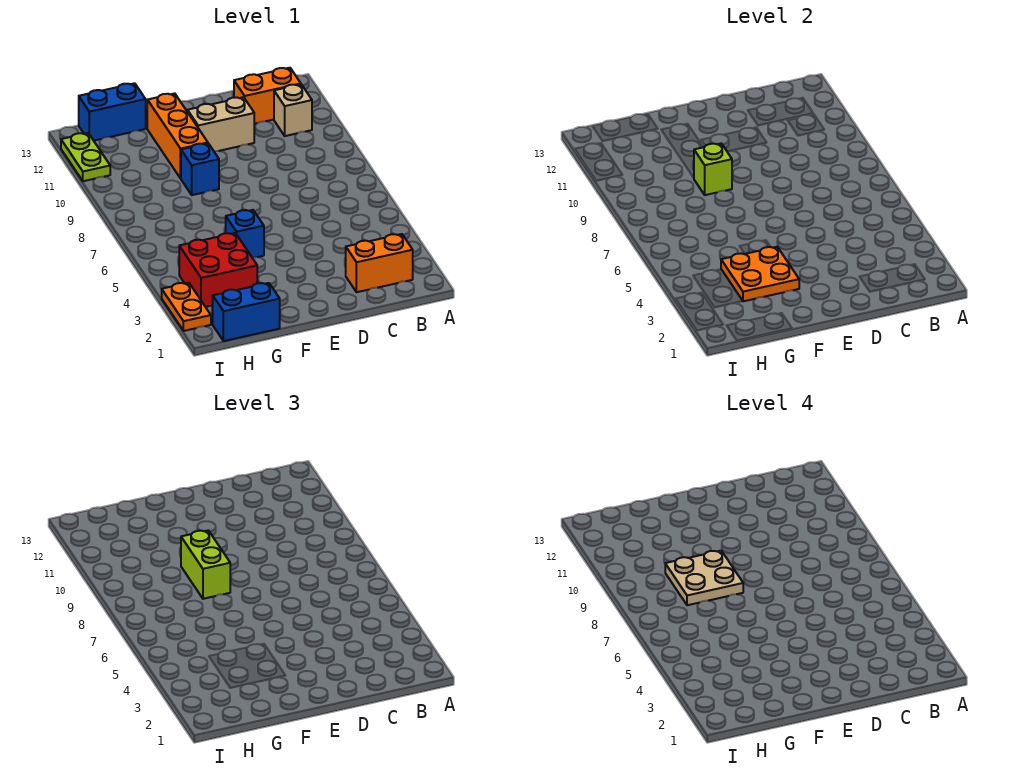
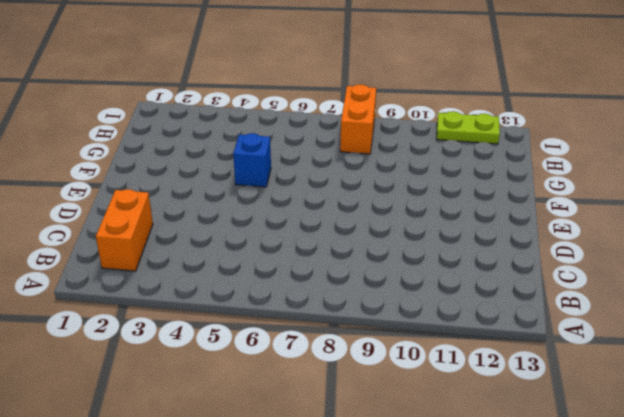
orange brick H8:I8 level 1 -> orange brick B12:C12 level 1
none -> tan brick B11 level 1
none -> tan brick D11:E11 level 1
none -> blue brick F9 level 1

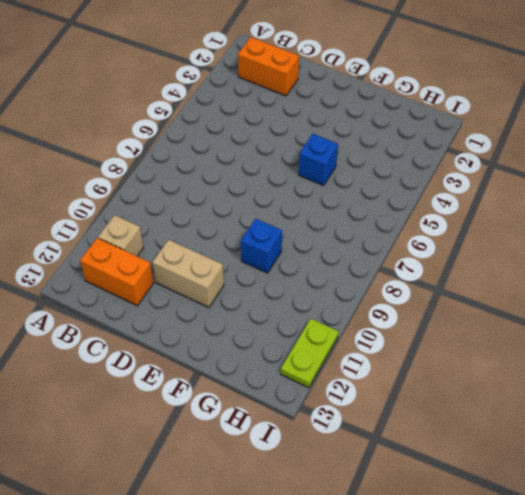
none -> orange brick F10:F12 level 1
none -> blue brick G1:H1 level 1
none -> red brick G3:H4 level 1

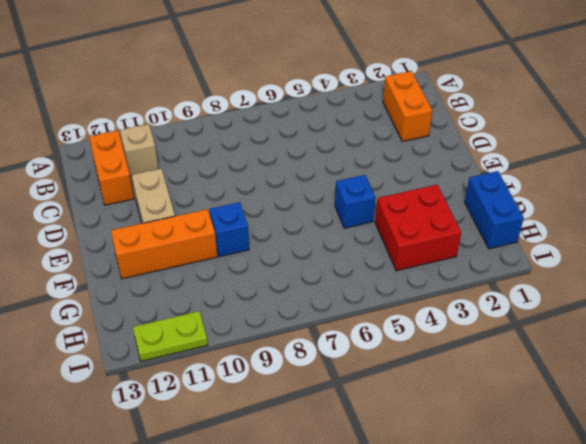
none -> blue brick G13:H13 level 1
none -> orange plate I2:I3 level 1
none -> orange plate F3:G4 level 2

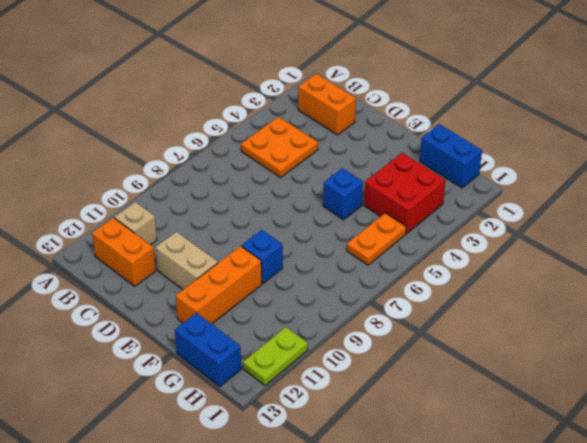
orange plate B4:C5 level 1 -> orange plate F3:G4 level 2
orange plate H5:H6 level 1 -> orange plate I2:I3 level 1
none -> lime brick F9 level 2
none -> lime brick F8:F9 level 3
none -> tan plate F8:G9 level 4

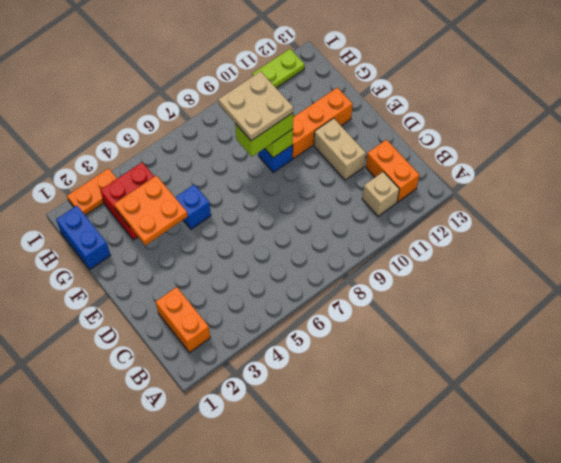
none -> blue brick G13:H13 level 1

